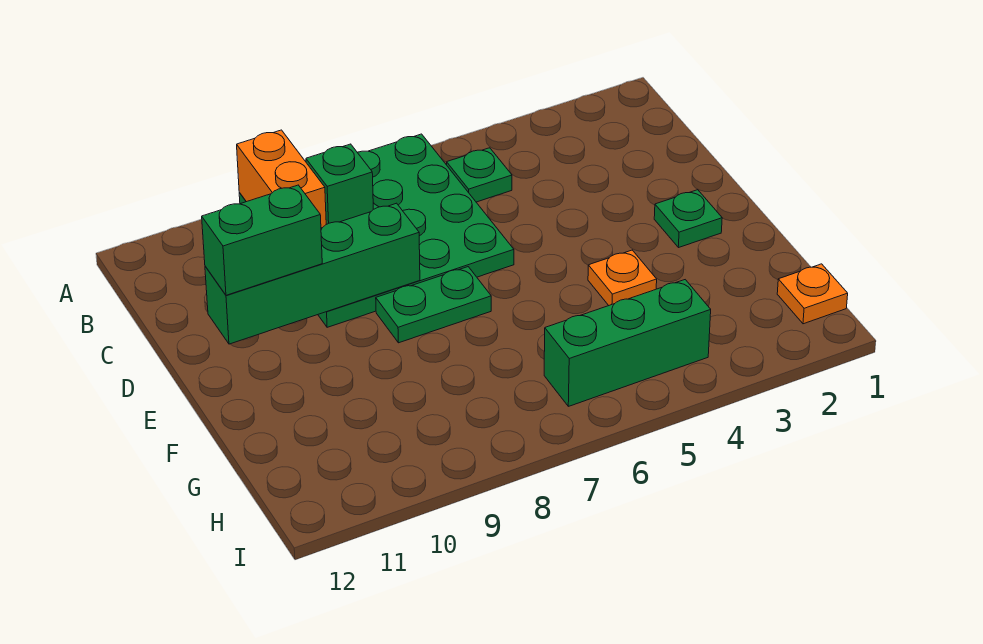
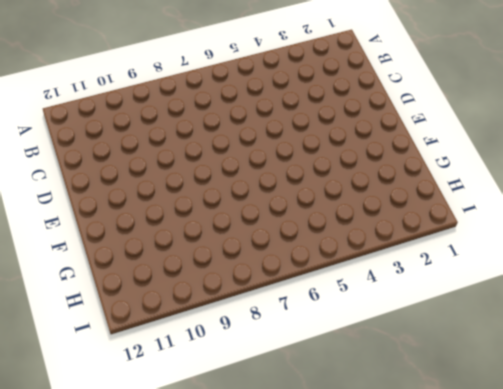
none -> green plate A6:D9 level 1
none -> green plate B5 level 1

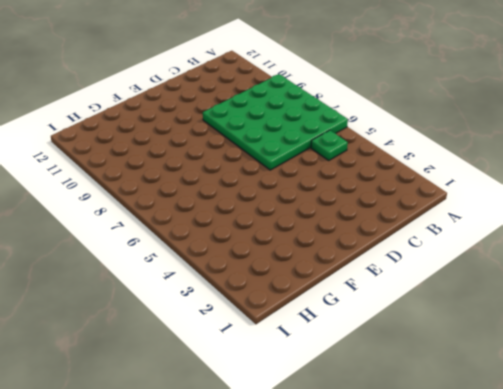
none -> green plate E2 level 1
none -> green plate E7:E8 level 1

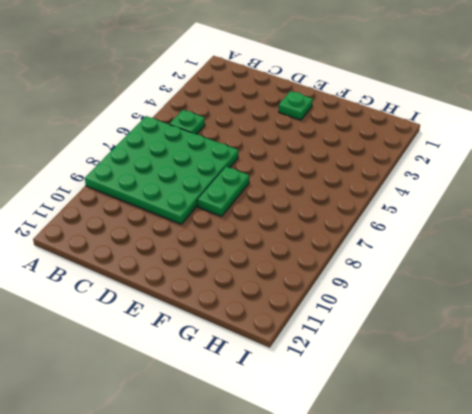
none -> orange plate F4 level 1
none -> orange plate H1 level 1

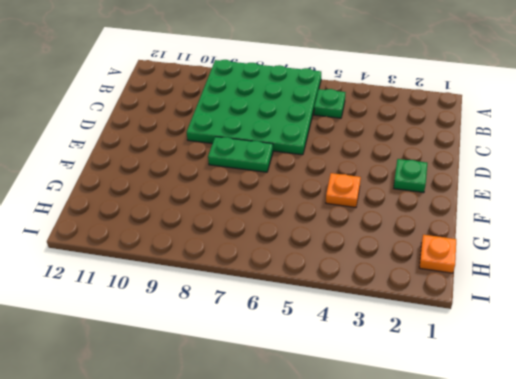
none -> green brick H4:H6 level 1
none -> orange brick A9:B9 level 2

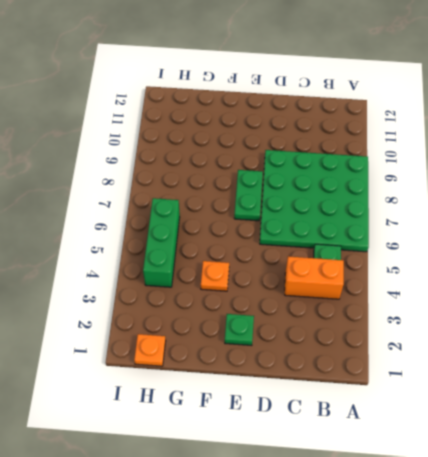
orange brick B4:C4 level 1 -> orange brick A9:B9 level 2
none -> green brick B8 level 2
none -> green brick D8:D11 level 2

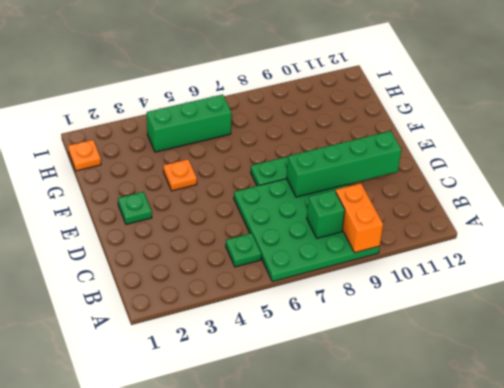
none -> green brick D10:D11 level 3

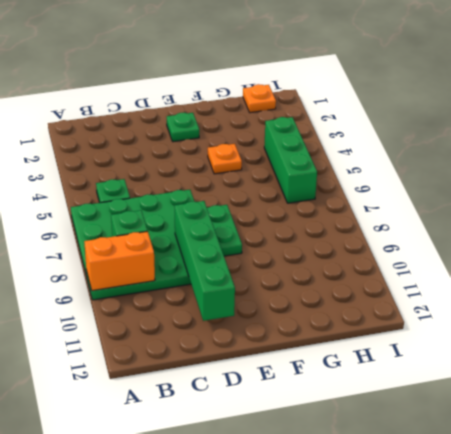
none -> green brick D10:D11 level 3

